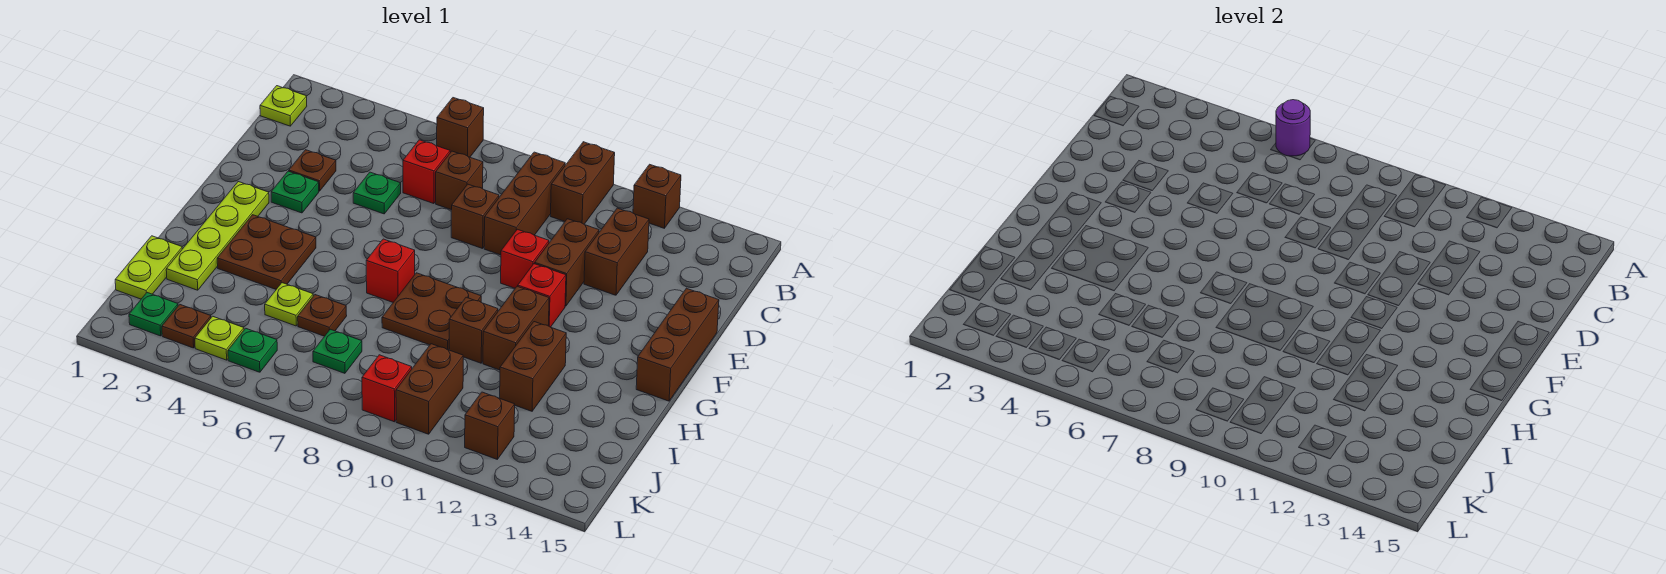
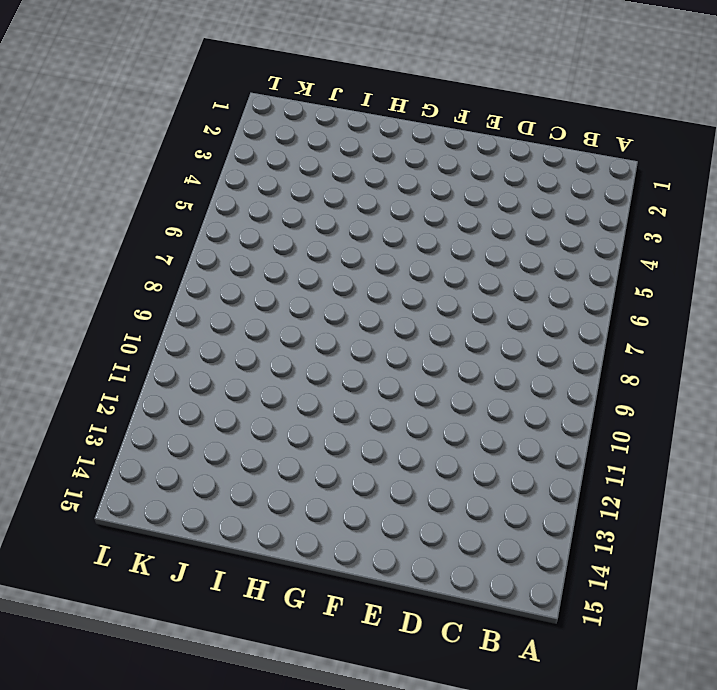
none -> brown brick A6 level 1
none -> brown brick A10:B10 level 1
none -> brown brick A12 level 1
none -> lime plate B1 level 1

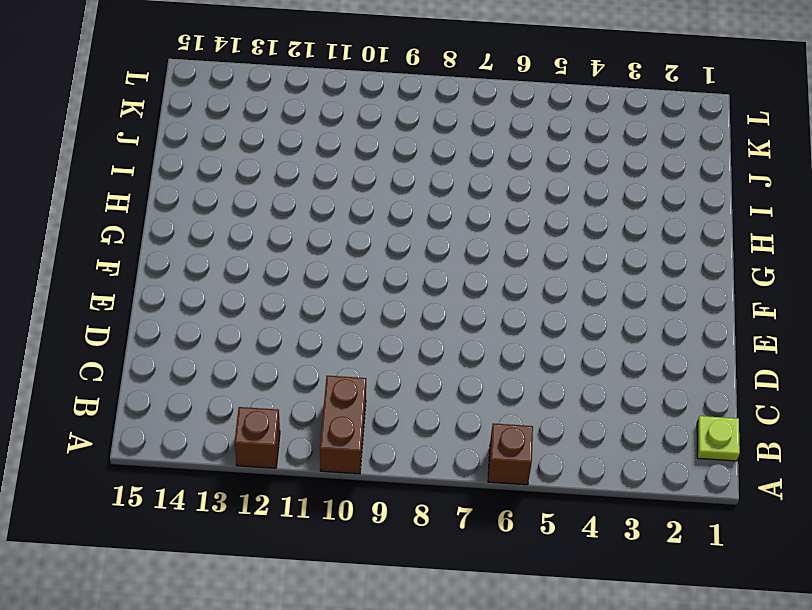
none -> brown brick B9:D9 level 1
none -> red brick C6 level 1
none -> brown brick C7 level 1
none -> brown brick C12:D12 level 1

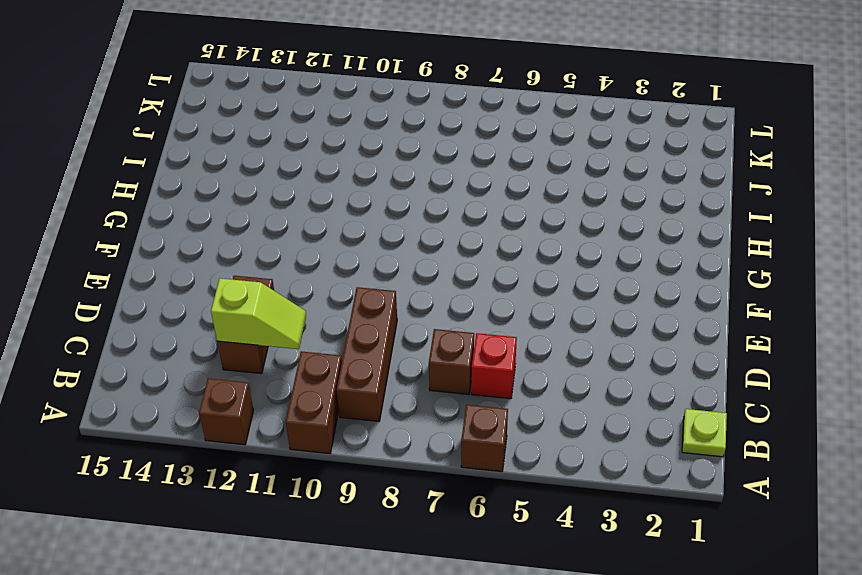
lime slope C11:C12 level 2 top 12 -> none
none -> brown plate D3 level 1
none -> green plate D5 level 1
none -> brown brick D8 level 1
none -> brown brick D11:E11 level 1

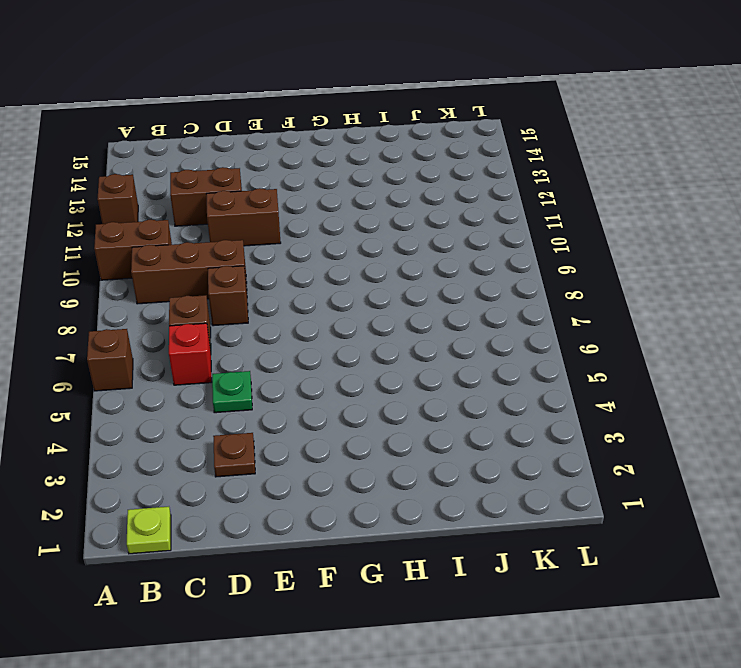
none -> green plate E3 level 1
none -> red brick E10 level 1
none -> brown brick E15:G15 level 1
none -> lime plate F2:I2 level 1

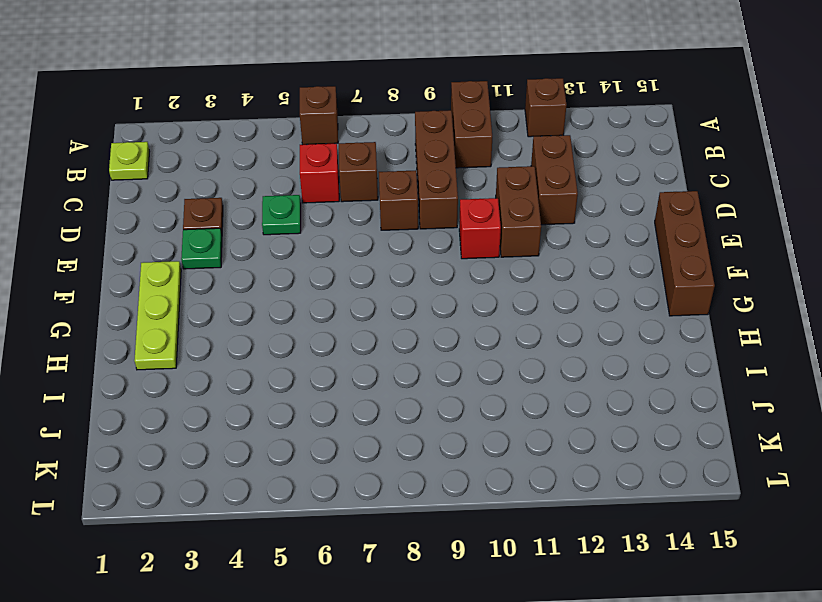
lime plate F2:H2 level 1 -> lime plate F2:I2 level 1
none -> red brick F11 level 1
none -> brown plate G3:H4 level 1
none -> red brick G7 level 1
none -> brown plate G8:H9 level 1

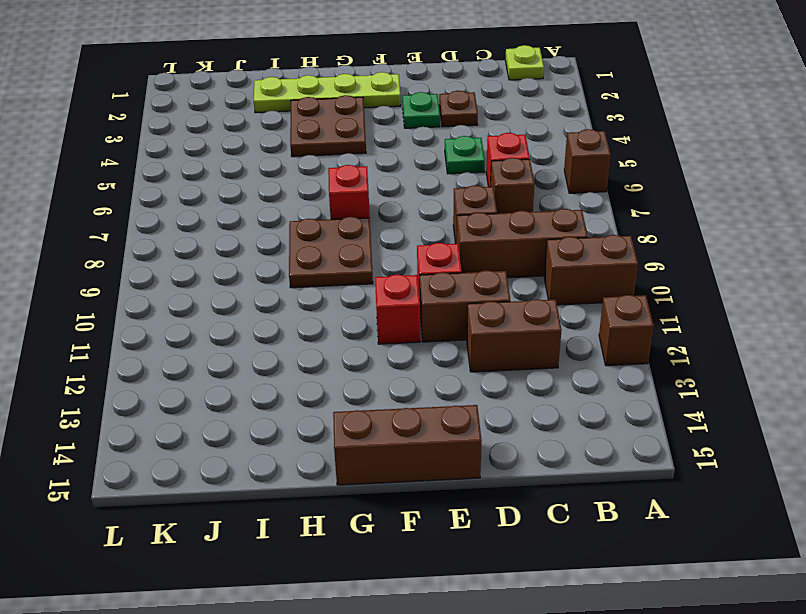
none -> brown brick G11:H11 level 1
none -> brown brick H10 level 1
none -> brown brick H12:I12 level 1
none -> lime plate I1:J1 level 1

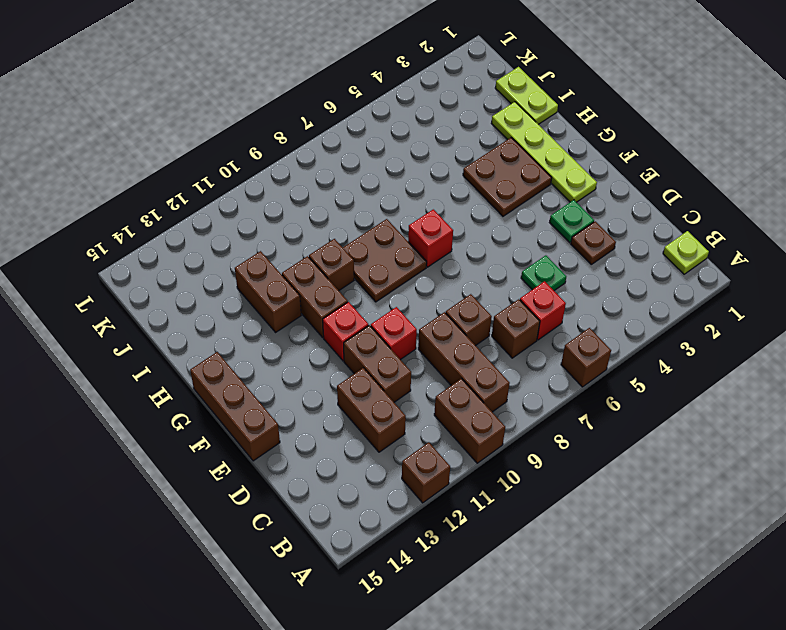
none -> lime plate I5 level 1
none -> brown plate I6 level 1
none -> green plate J7 level 1
none -> brown brick J10:K10 level 1

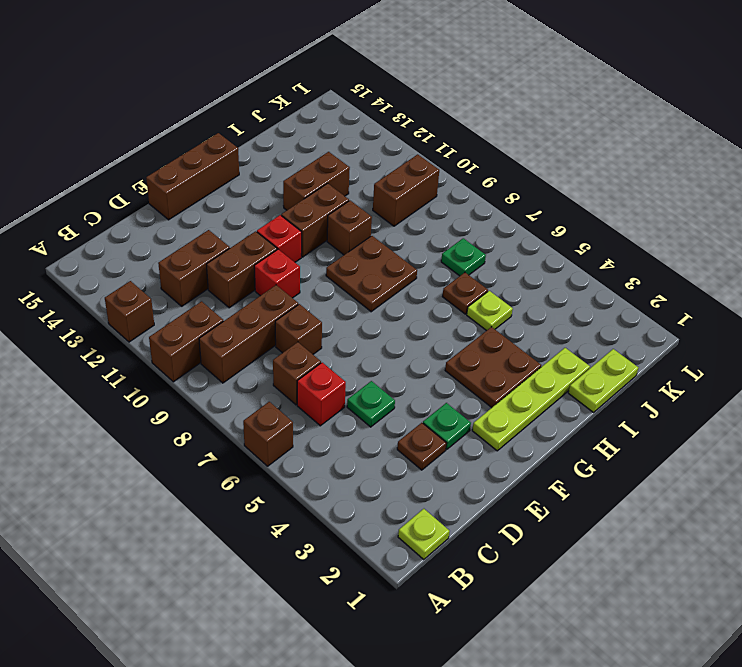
none -> red brick G7 level 1
none -> green plate K2 level 1
none -> brown plate K3 level 1
none -> lime plate K4 level 1

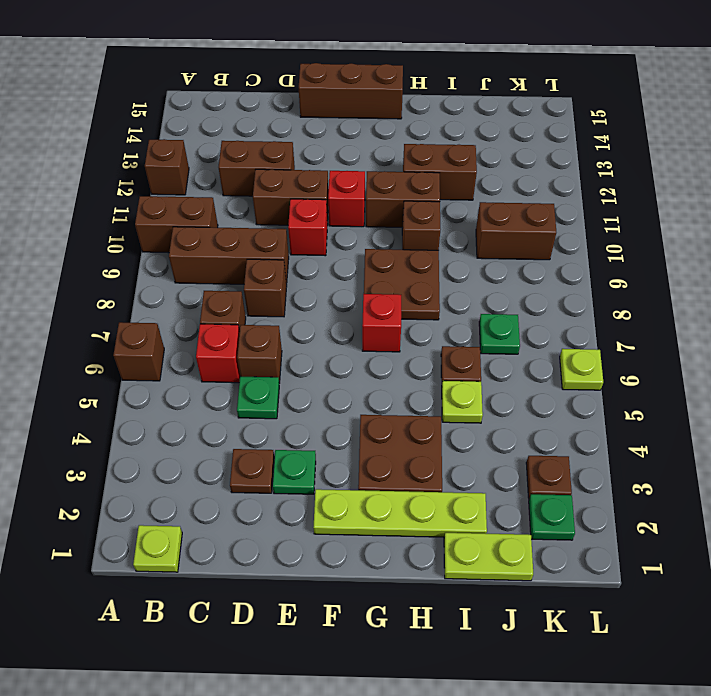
brown brick D6 level 1 -> brown brick K12 level 1
lime plate L6 level 1 -> lime plate K4 level 1
none -> green plate K5 level 1
none -> red brick K9 level 1
none -> purple round brick A6 level 2

